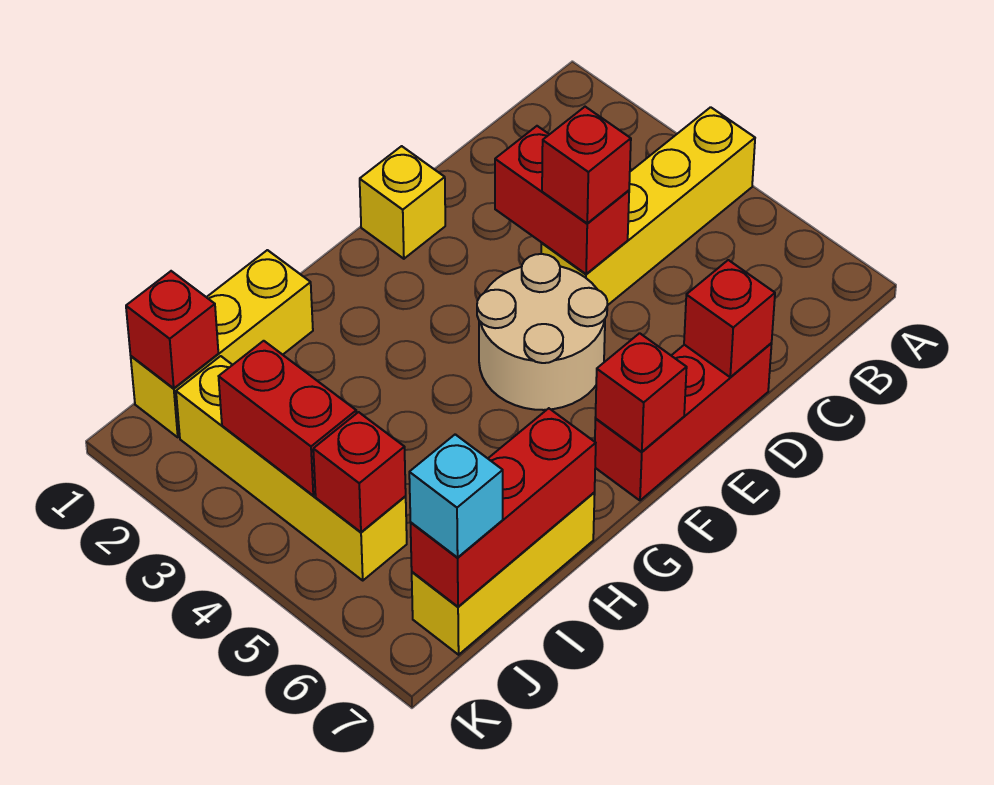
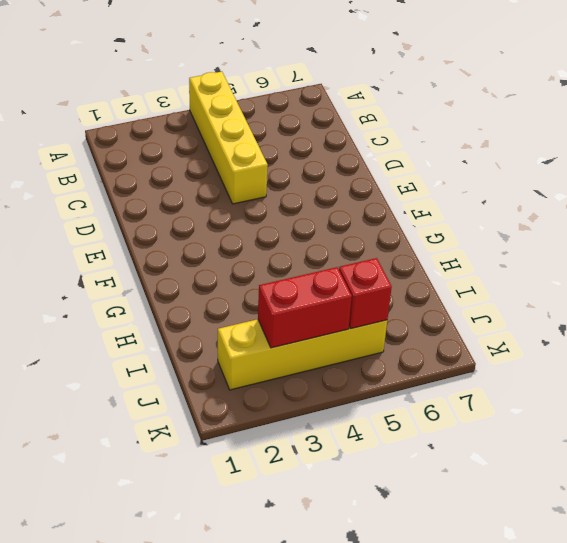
none -> red brick D7:F7 level 1
none -> yellow brick E1 level 1
none -> tan round brick E4:F5 level 1

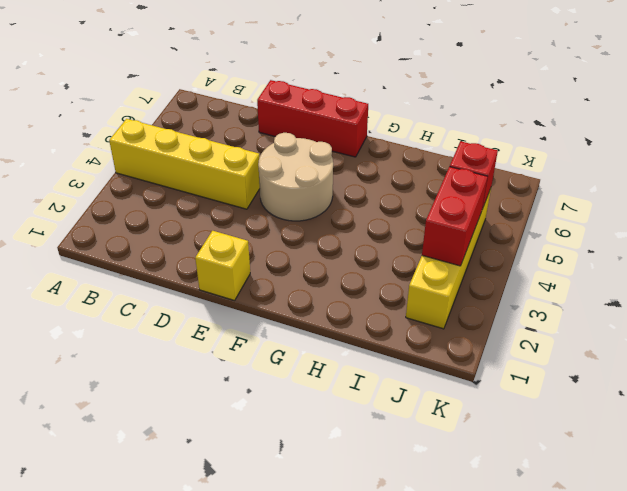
none -> yellow brick H1:J1 level 1
none -> yellow brick H7:J7 level 1
none -> red brick D3:D4 level 2

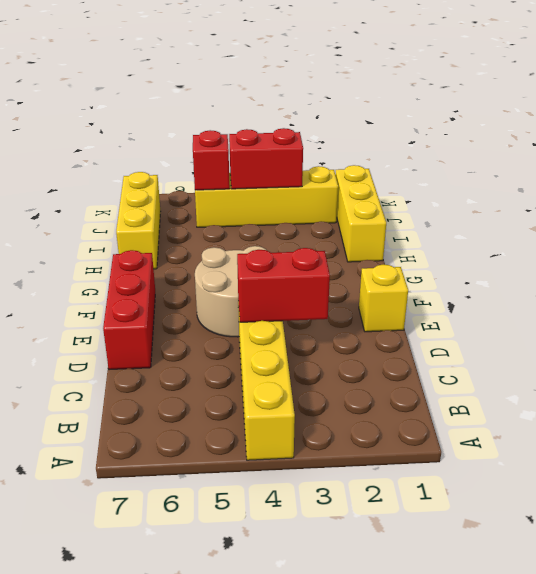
none -> red brick D7 level 2
none -> red brick F7 level 2
none -> red brick H7:J7 level 2

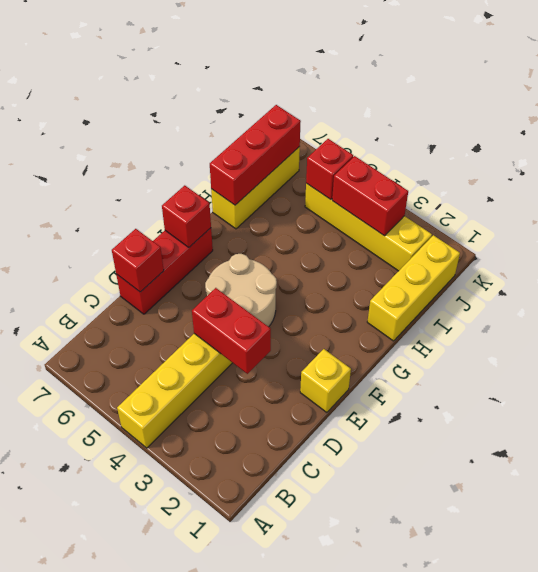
none -> red brick J1 level 2
none -> red brick D4 level 3
none -> cyan brick J7 level 3

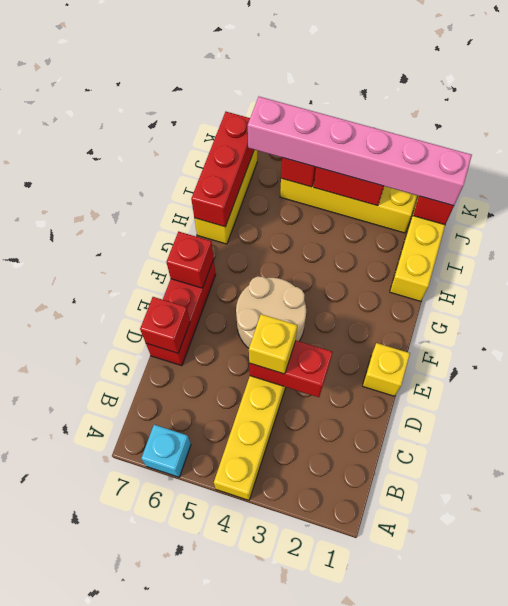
cyan brick A6 level 1 -> cyan brick J7 level 3
yellow brick D4 level 3 -> red brick D4 level 3
pink brick J1:J6 level 3 -> none

